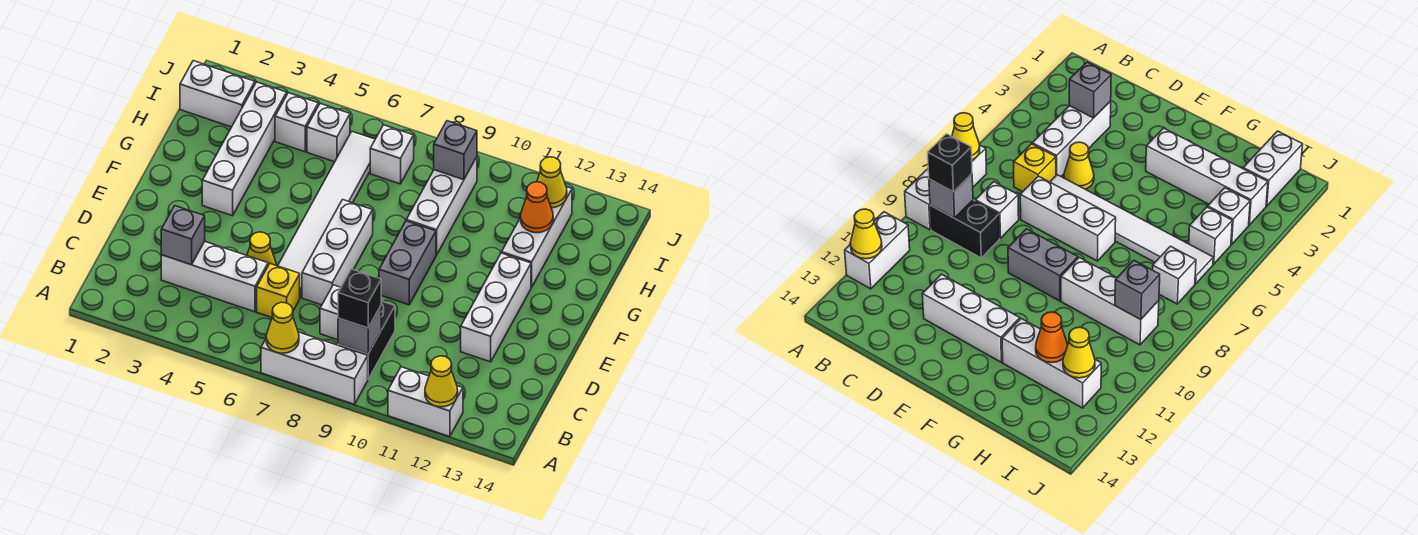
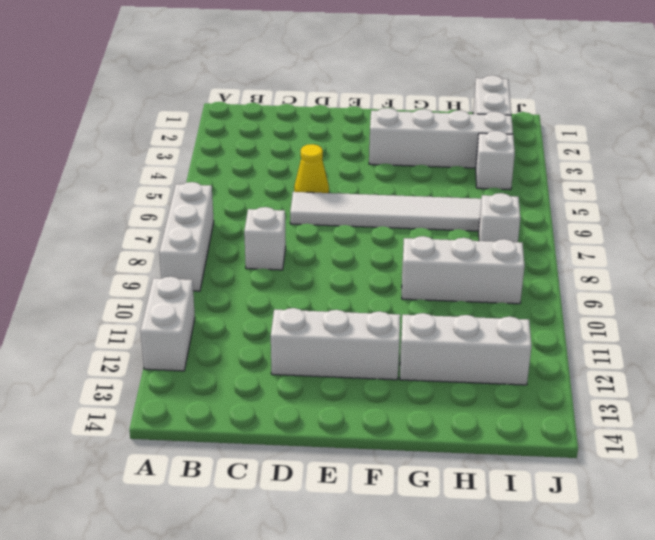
none -> black brick B9:C9 level 1
none -> white brick C3:C5 level 1
none -> yellow brick C6 level 1

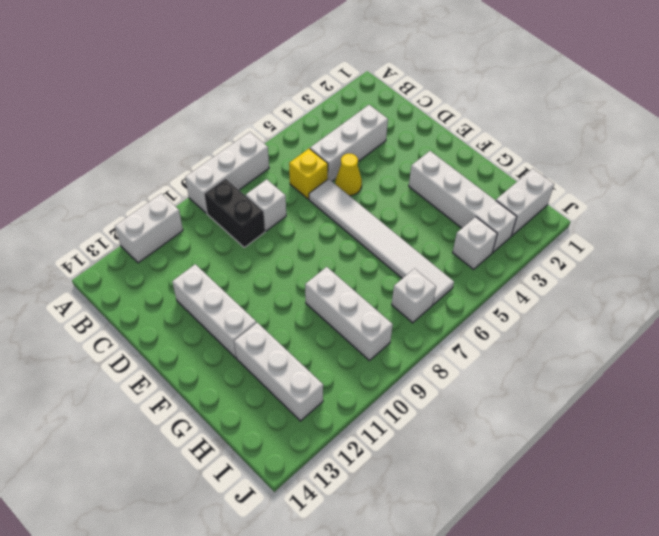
none -> white brick D7:F7 level 1
none -> grey brick E9:F9 level 1
none -> white brick I5 level 1

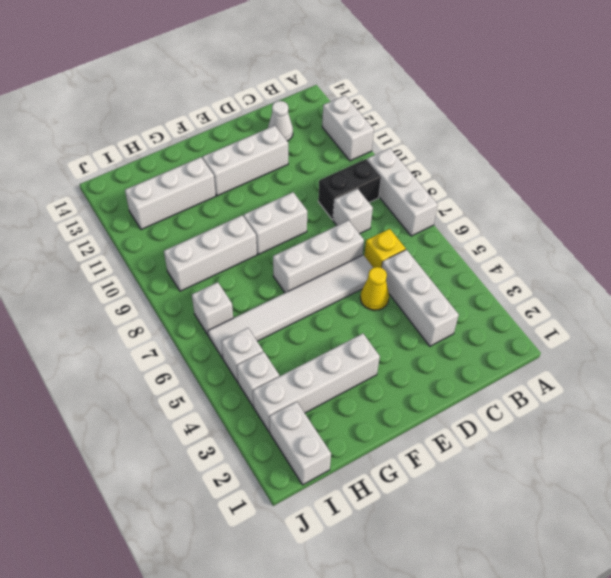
white cone C13 level 1 -> none
white brick E9:F9 level 1 -> grey brick E9:F9 level 1
none -> yellow cone A7 level 2
none -> yellow cone A12 level 2
none -> grey brick B9 level 2

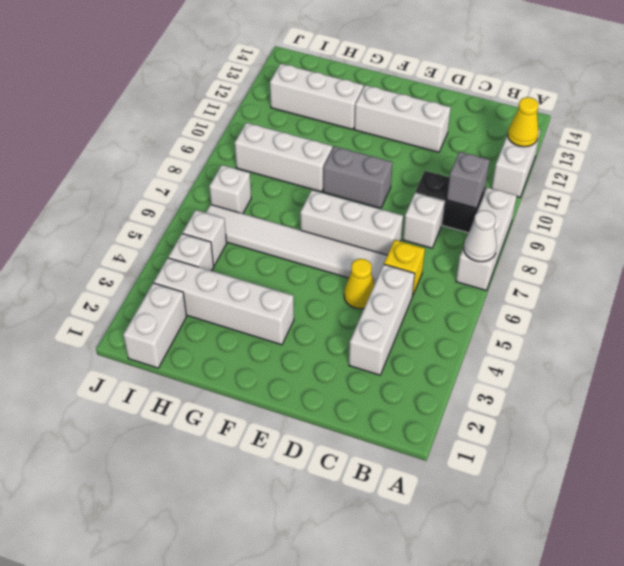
white cone A7 level 2 -> yellow cone A7 level 2
none -> grey brick C3 level 2
none -> orange cone H12 level 2
none -> grey brick I9 level 2

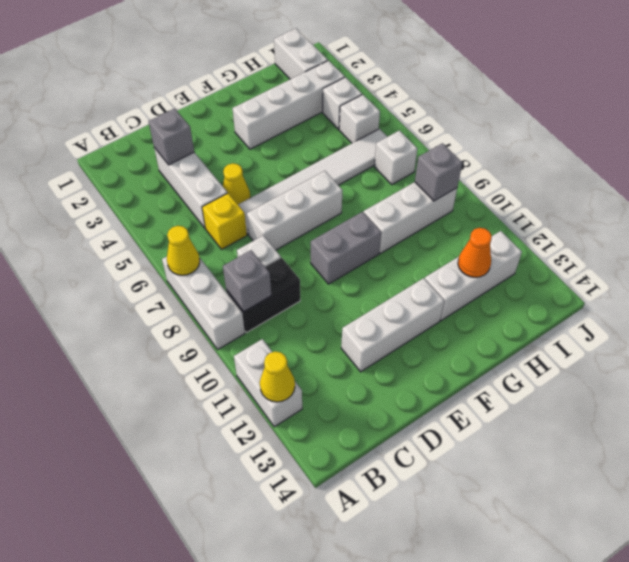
none -> yellow cone I12 level 2
none -> black brick B9 level 3

